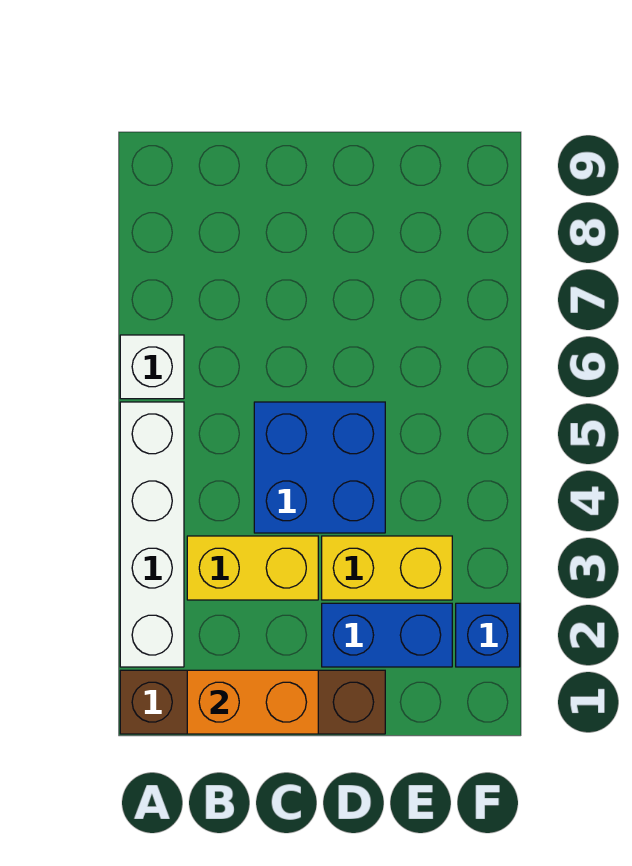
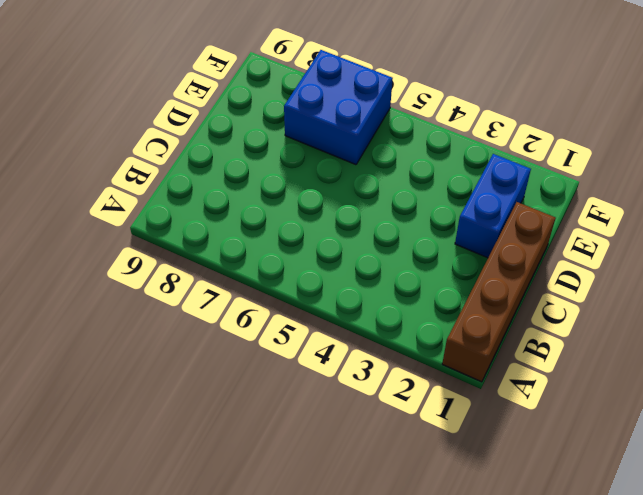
blue brick E6:F7 level 1 -> blue brick C4:D5 level 1
none -> white brick A2:A5 level 1
none -> white brick A6 level 1

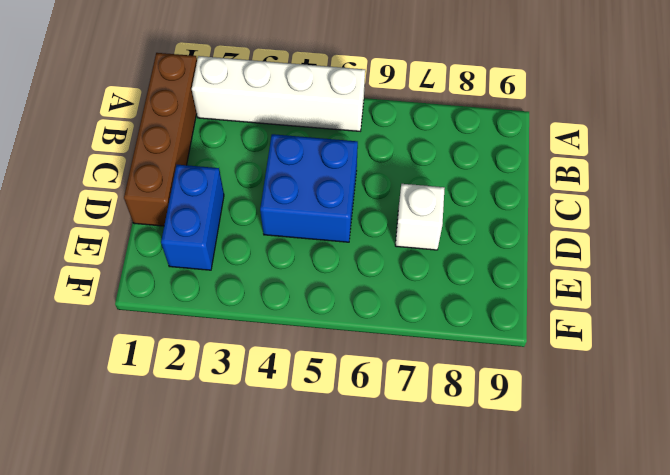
white brick D7 level 1 -> white brick A6 level 1
none -> yellow brick B3:C3 level 1
none -> yellow brick D3:E3 level 1

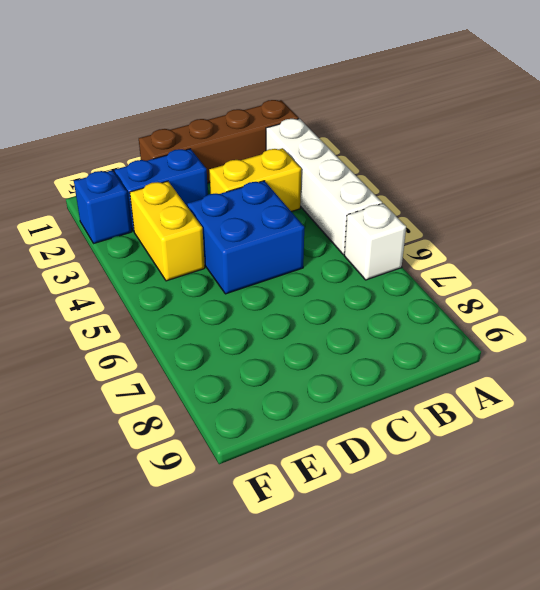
yellow brick E3:E4 level 1 -> yellow brick D3:E3 level 1
none -> orange brick B1:C1 level 2

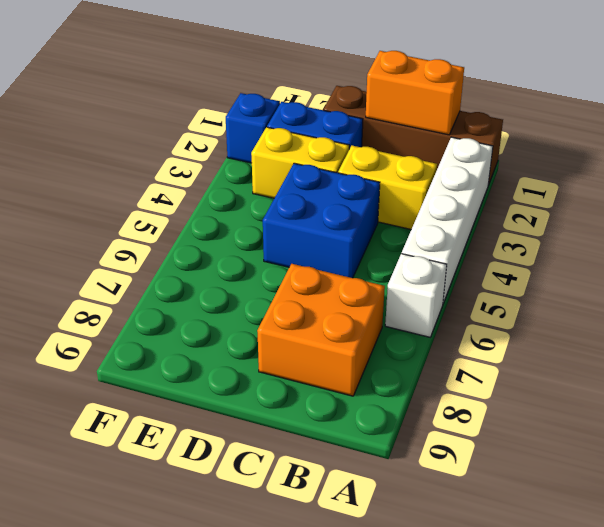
orange brick B7:C8 level 1 -> none

